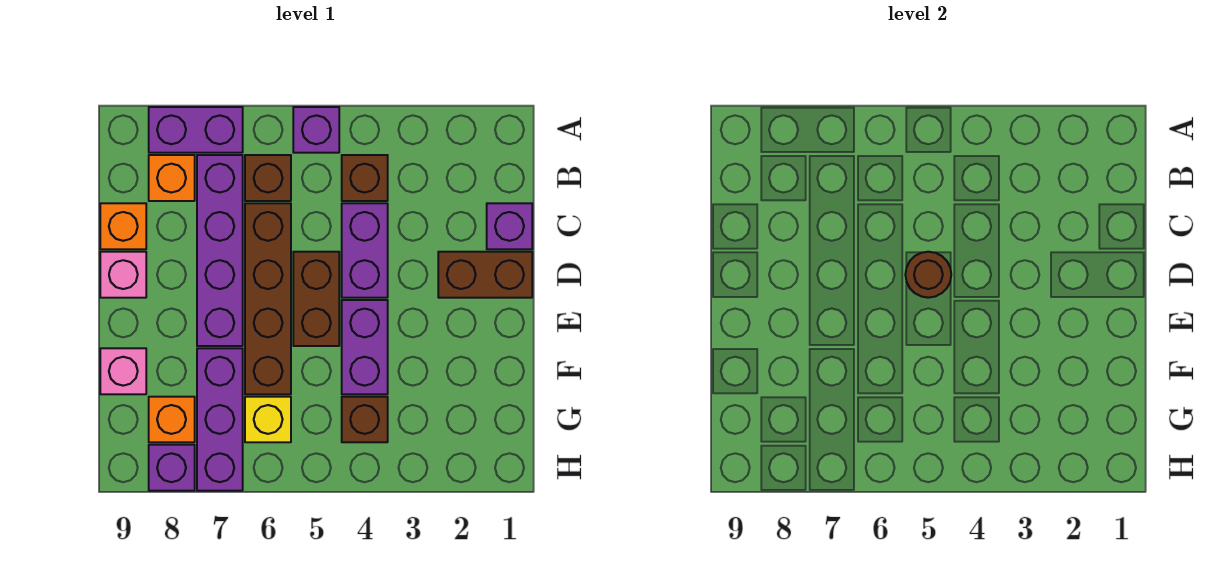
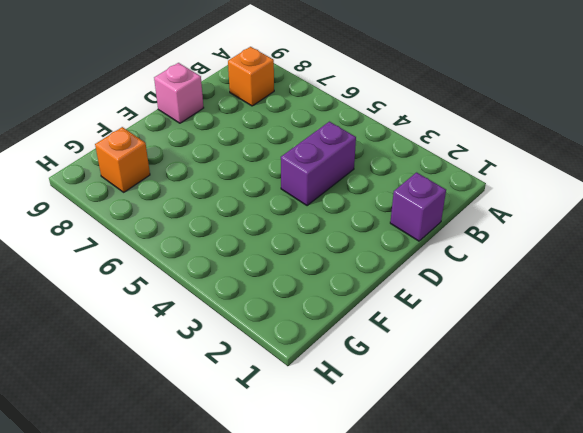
none -> purple brick A5 level 1
none -> purple brick A7:A8 level 1
none -> brown brick B4 level 1

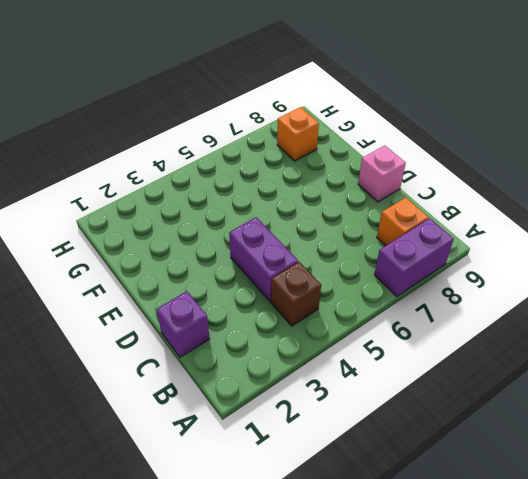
none -> purple brick A5 level 1
none -> brown brick B6 level 1
none -> purple brick B7:E7 level 1

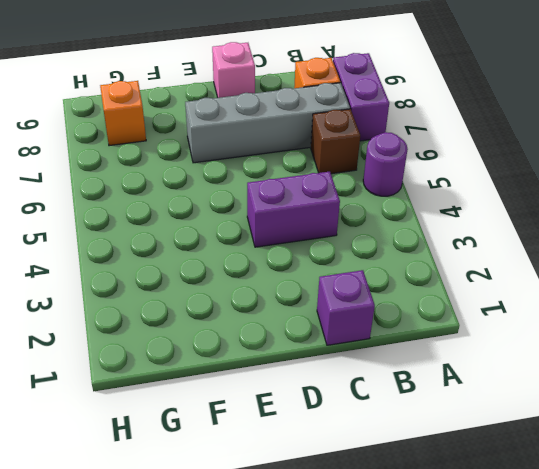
purple round brick A5 level 1 -> purple brick A5 level 1
grey brick B7:E7 level 1 -> purple brick B7:E7 level 1
none -> brown brick B4 level 1
none -> brown brick C6:F6 level 1
none -> orange brick C9 level 1

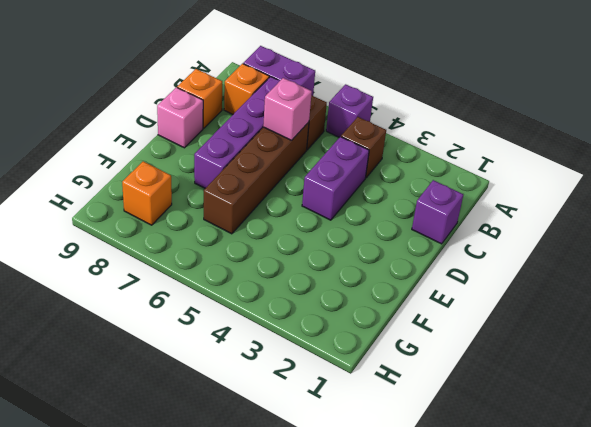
pink brick C6 level 2 -> pink brick F9 level 1
none -> brown brick D1:D2 level 1
none -> brown brick D5:E5 level 1
none -> purple brick E4:F4 level 1

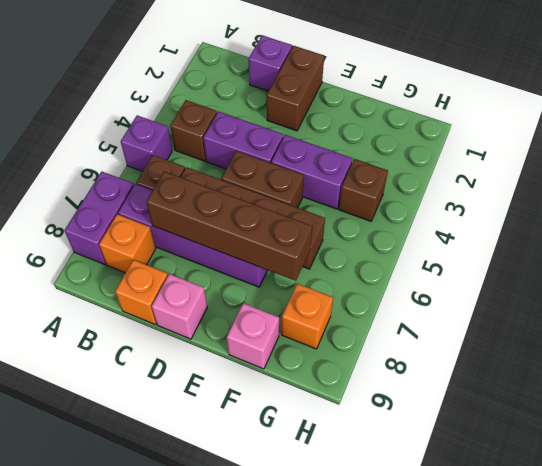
brown brick C7:F7 level 2 -> none
none -> purple brick F7:H7 level 1
none -> yellow brick G6 level 1
none -> purple brick H8 level 1

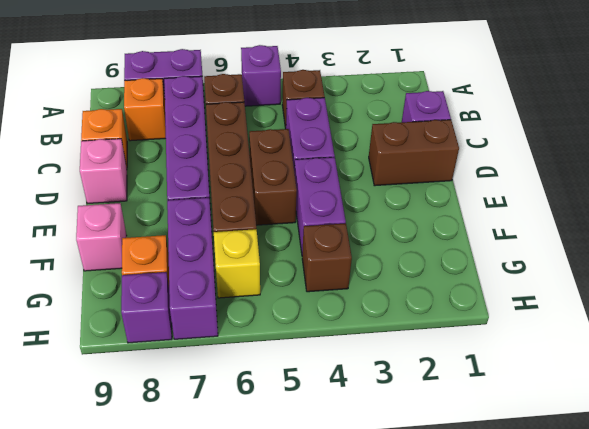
none -> brown round brick D5 level 2

